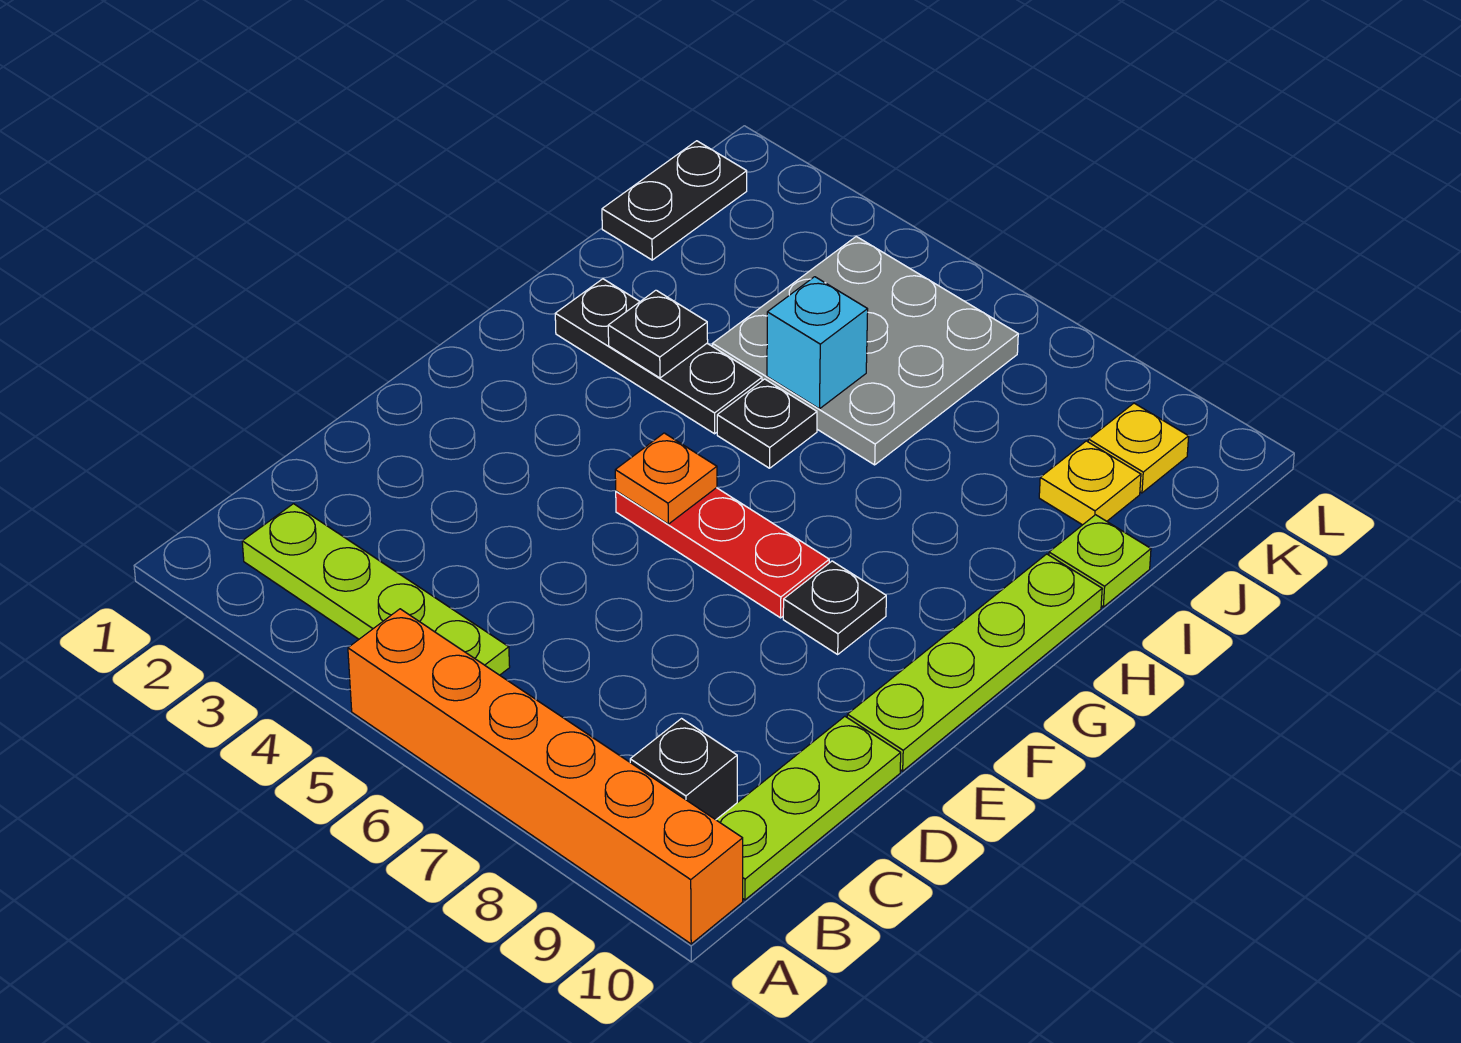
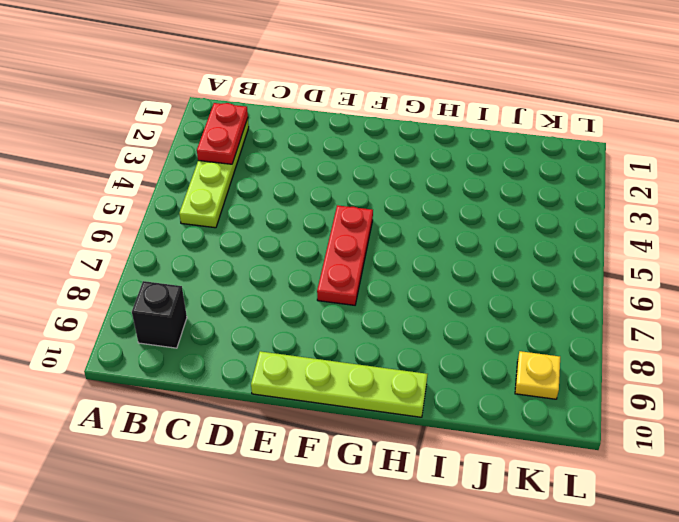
red plate B2:B3 level 2 -> none
none -> orange brick A5:A10 level 1
none -> lime plate B10:D10 level 1
none -> black plate F8 level 1

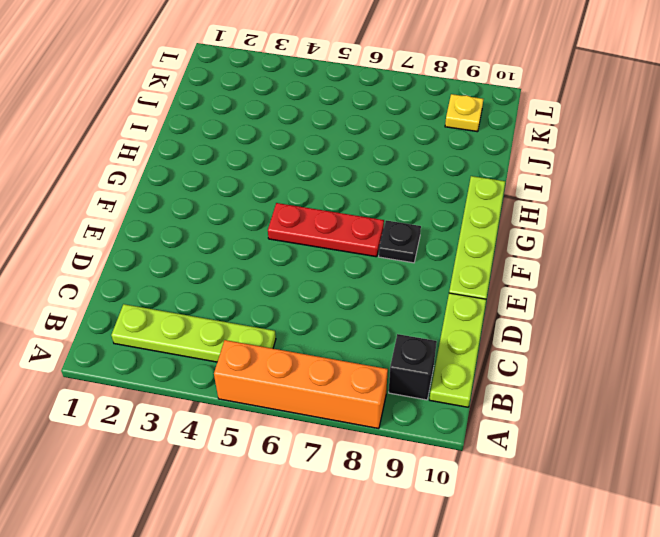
orange brick A5:A8 level 1 -> orange brick A5:A10 level 1
none -> black plate H2:H4 level 1
none -> black plate H5 level 1
none -> grey plate I4:K6 level 1

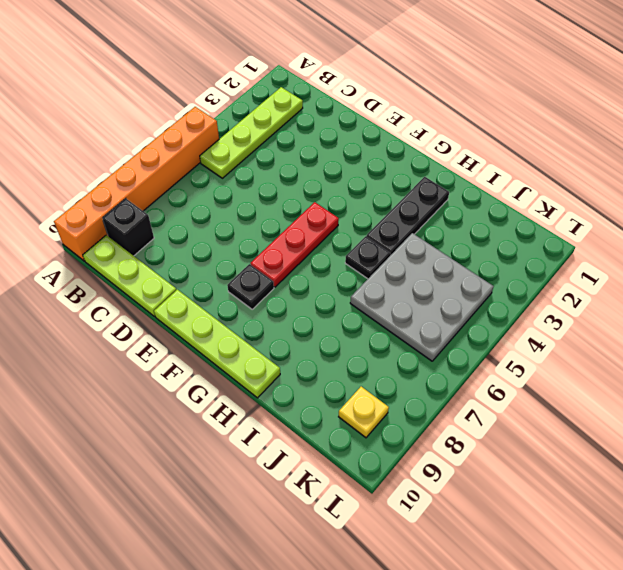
none -> lime plate I10 level 1
none -> black plate J1:K1 level 1
none -> yellow plate J9 level 1

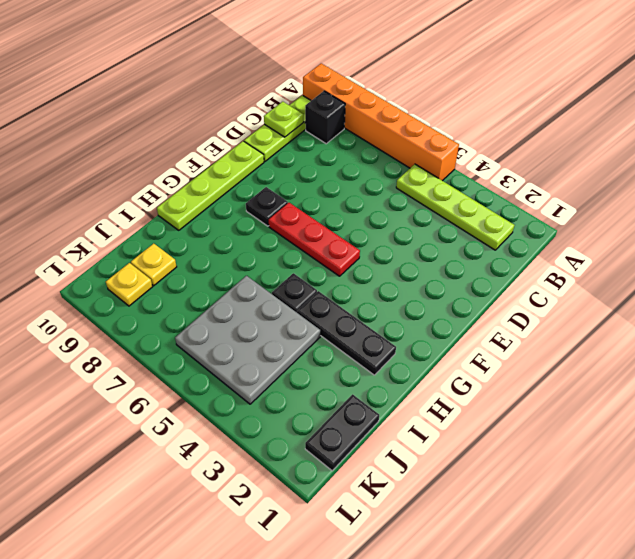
lime plate C10 level 2 -> lime plate I10 level 1
none -> orange plate F5 level 2
none -> black plate H3 level 2
none -> cyan brick I5 level 2

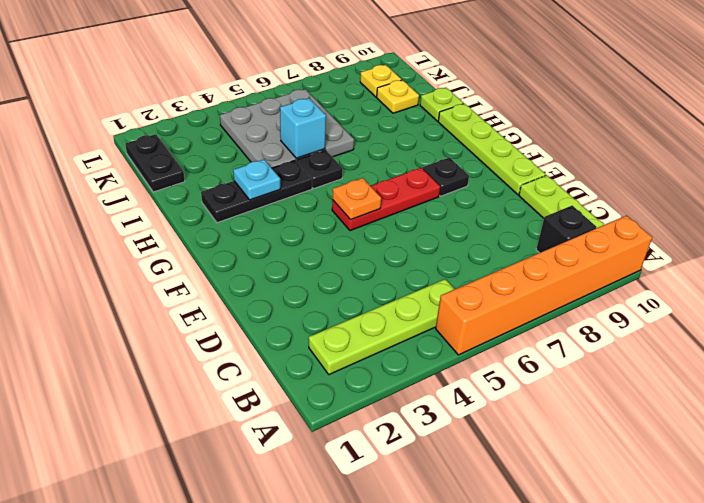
cyan plate H3 level 2 -> black plate H3 level 2

